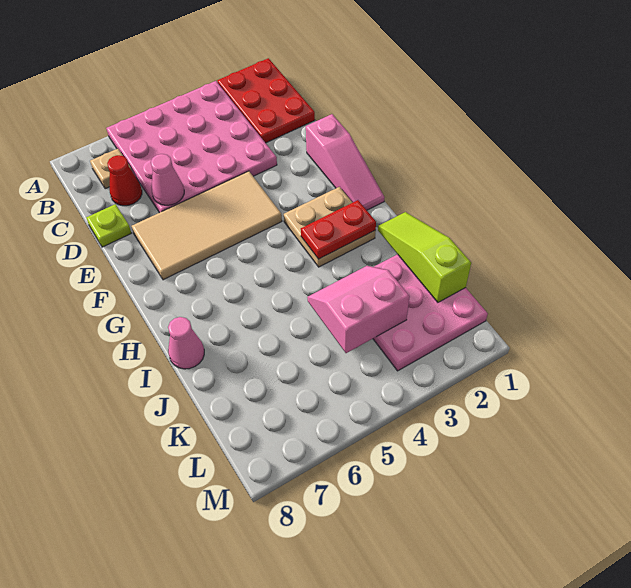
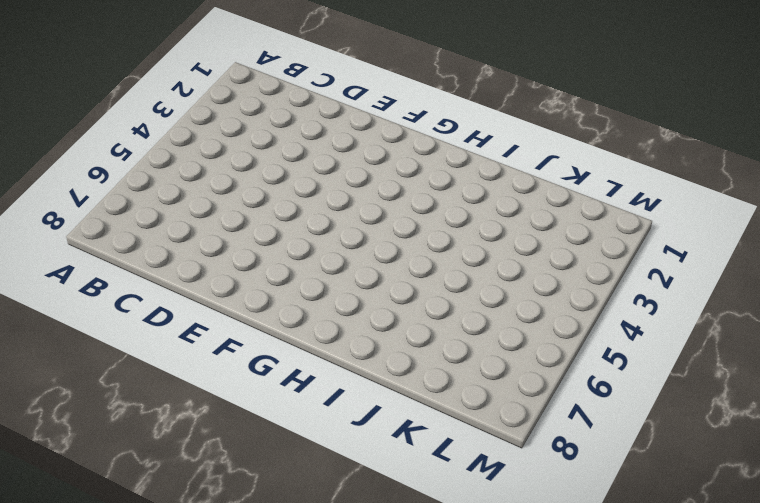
none -> red plate A1:C2 level 1
none -> pink plate A3:D6 level 1
none -> tan plate B7 level 1

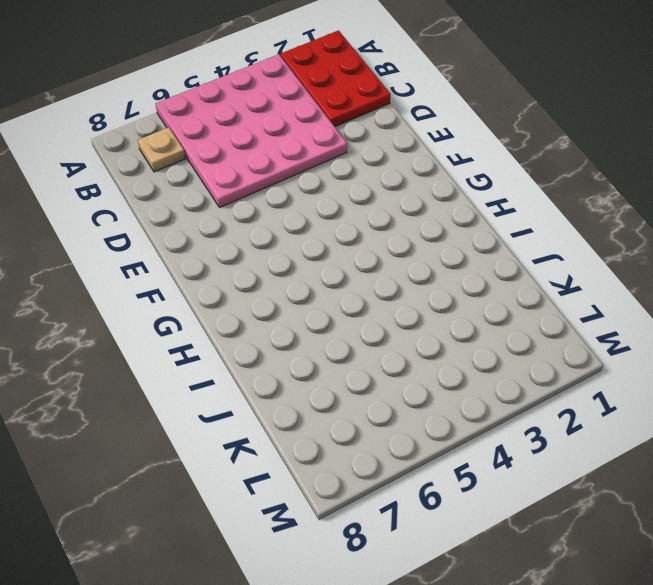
none -> red cone C7 level 1
none -> lime plate D8 level 1
none -> pink slope E1:G1 level 1 top E

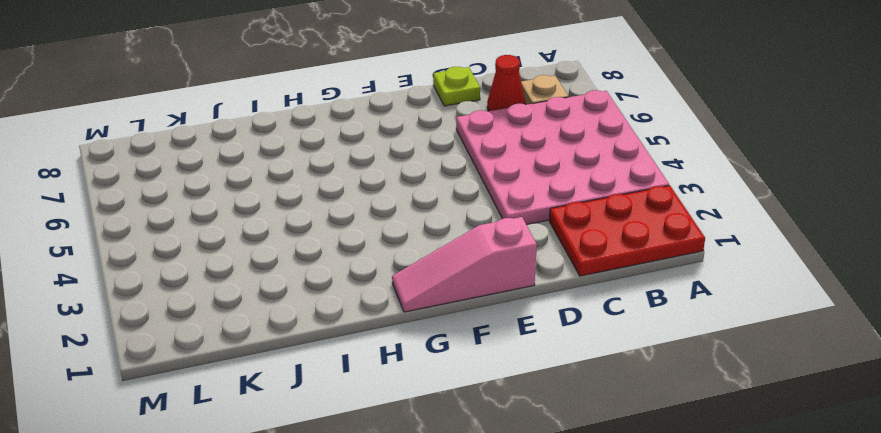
none -> tan tile E4:F7 level 1
none -> tan plate G2:H3 level 1
none -> pink cone I8 level 1

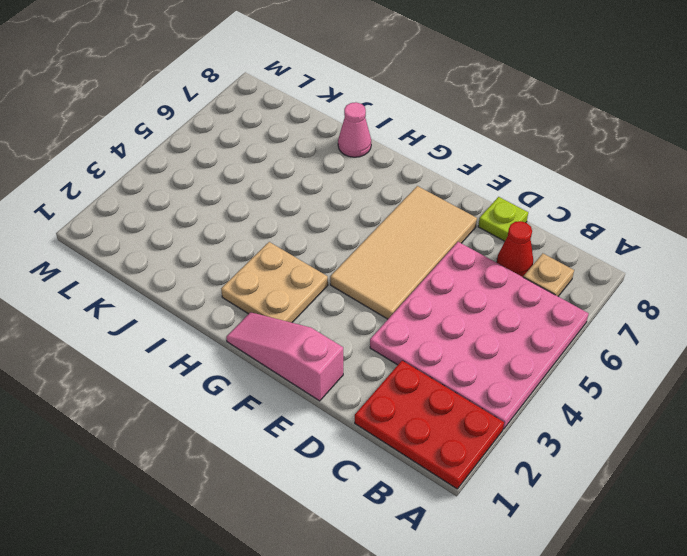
none -> pink plate J1:L3 level 1
none -> pink cone D6 level 2
none -> red plate H2:H3 level 2

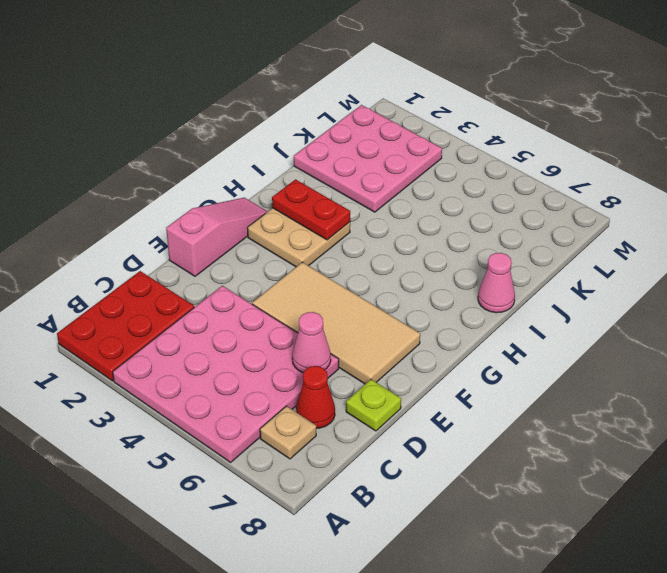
none -> lime slope I1:K1 level 2 top K
none -> pink slope J3:K4 level 2 top K

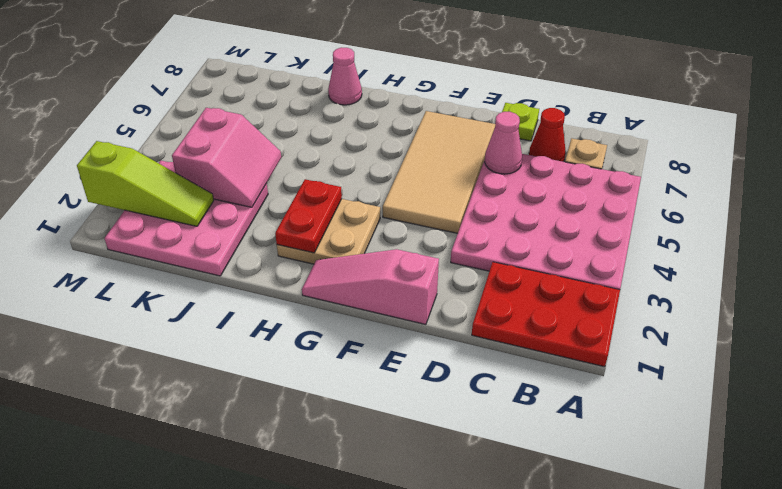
lime slope K2:M2 level 2 top M -> lime slope I1:K1 level 2 top K

